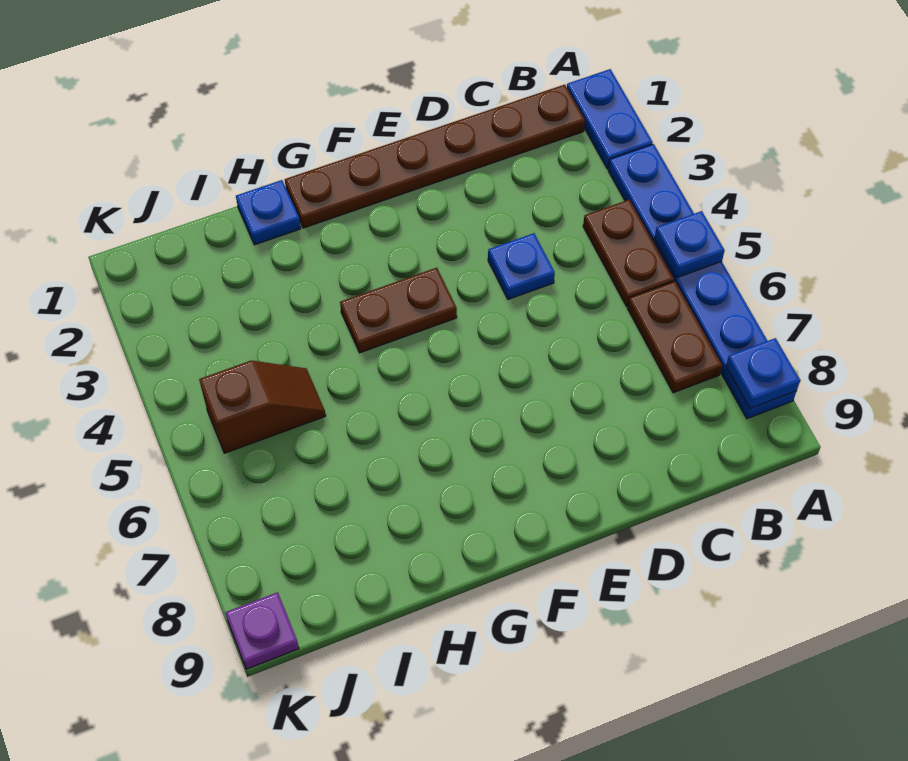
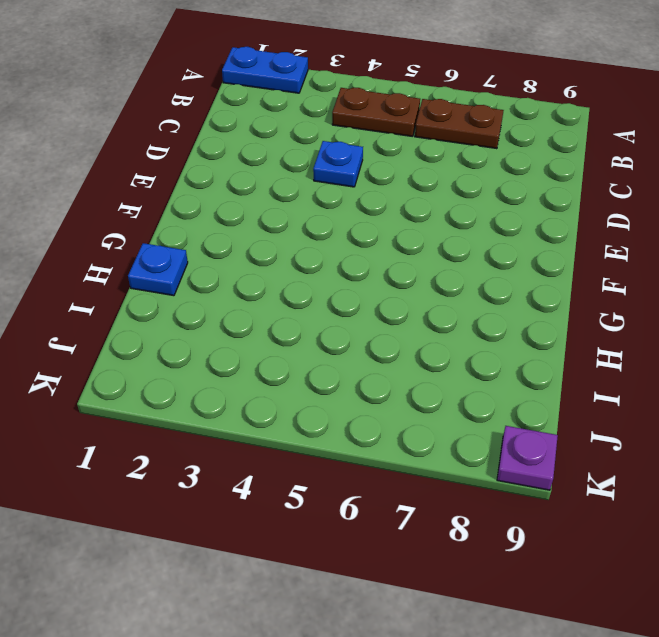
none -> blue plate A3:A8 level 1
none -> brown plate B1:G1 level 1
none -> brown plate F4:G4 level 1

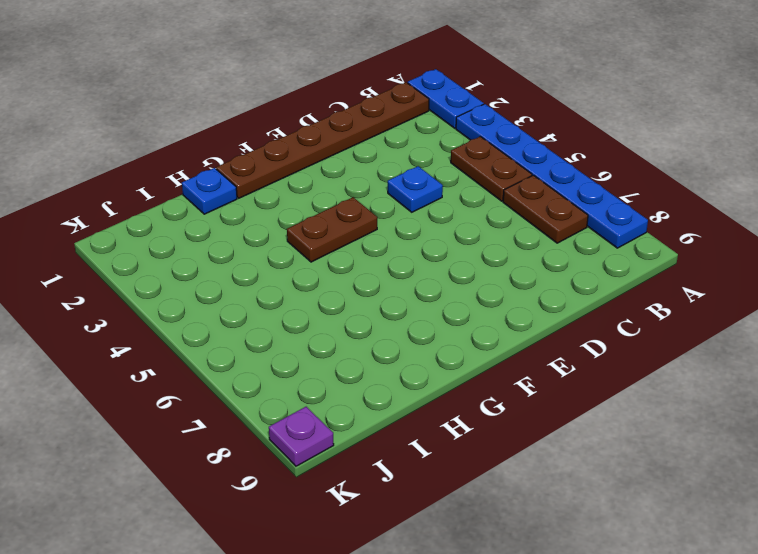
none -> brown slope I5:J5 level 1 top J
none -> blue plate A5 level 2
none -> blue plate A8 level 2

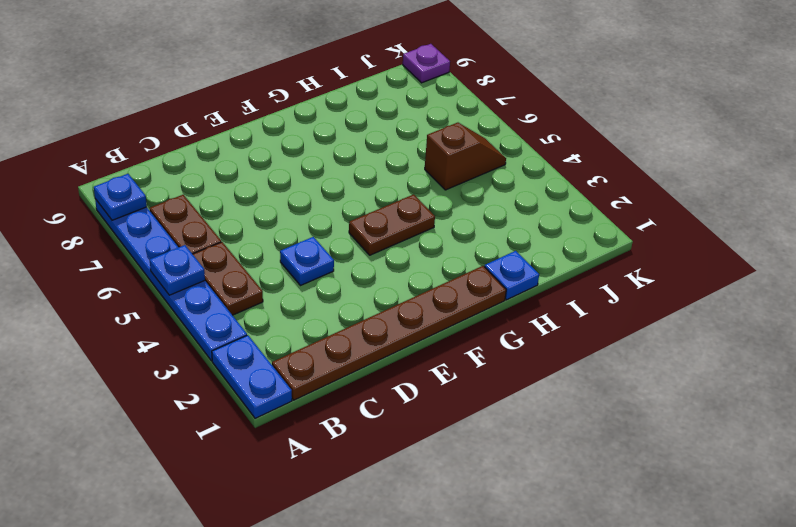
brown slope I5:J5 level 1 top I -> brown slope I5:J5 level 1 top J

